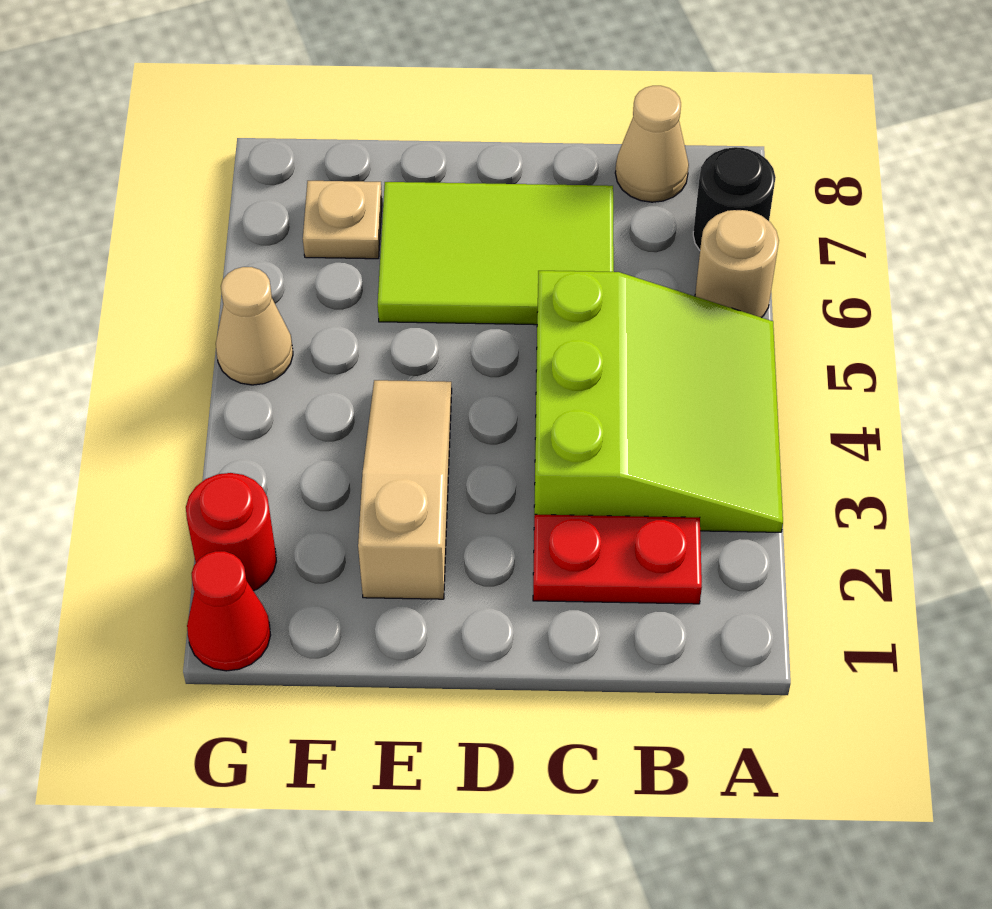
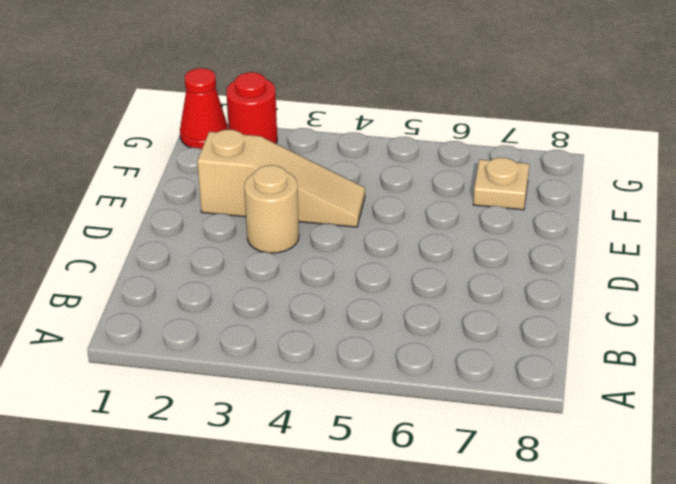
tan round brick D3 level 1 -> tan round brick A6 level 1
none -> lime slope A3:C5 level 1 top C
none -> black round brick A7 level 1

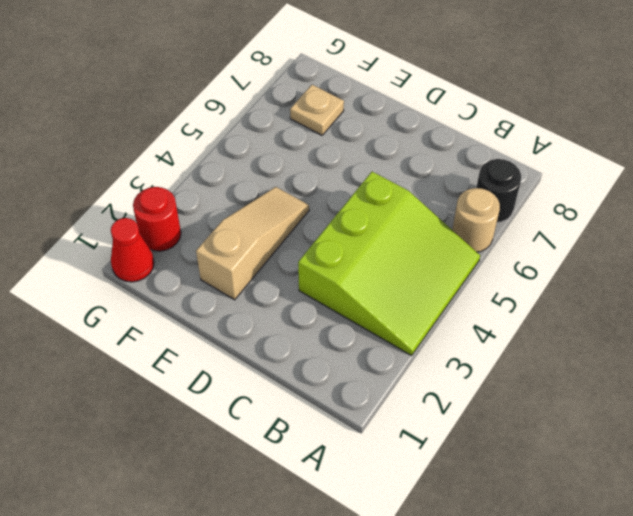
none -> red plate B2:C2 level 1
none -> tan cone B8 level 1

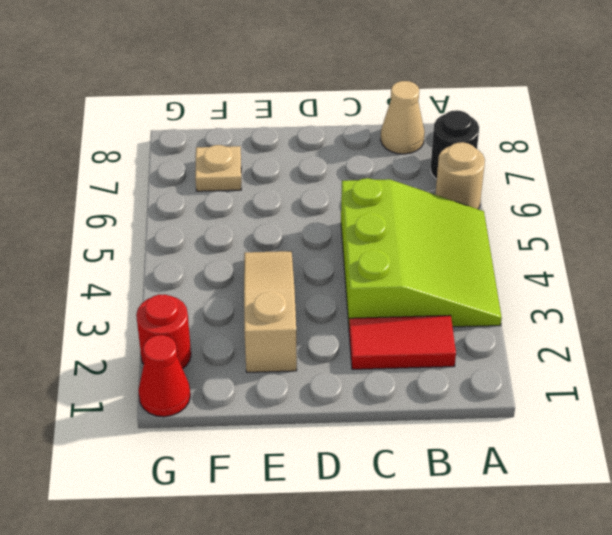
red tile B2:C2 level 1 -> red plate B2:C2 level 1
none -> lime tile C6:E7 level 1
none -> tan cone G5 level 1

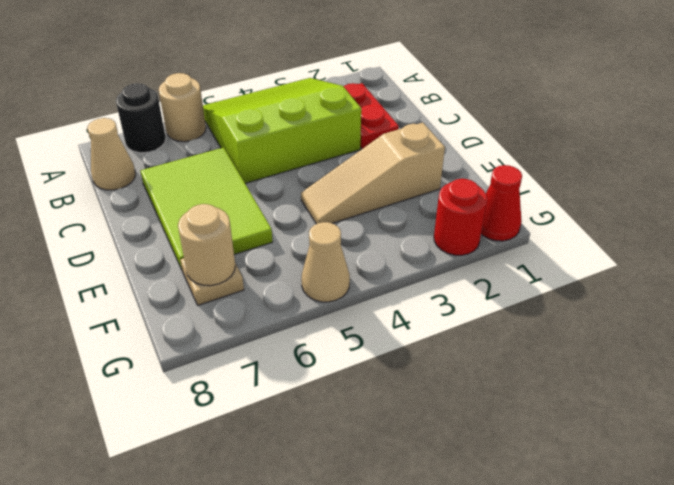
tan round brick F7 level 2 -> none

